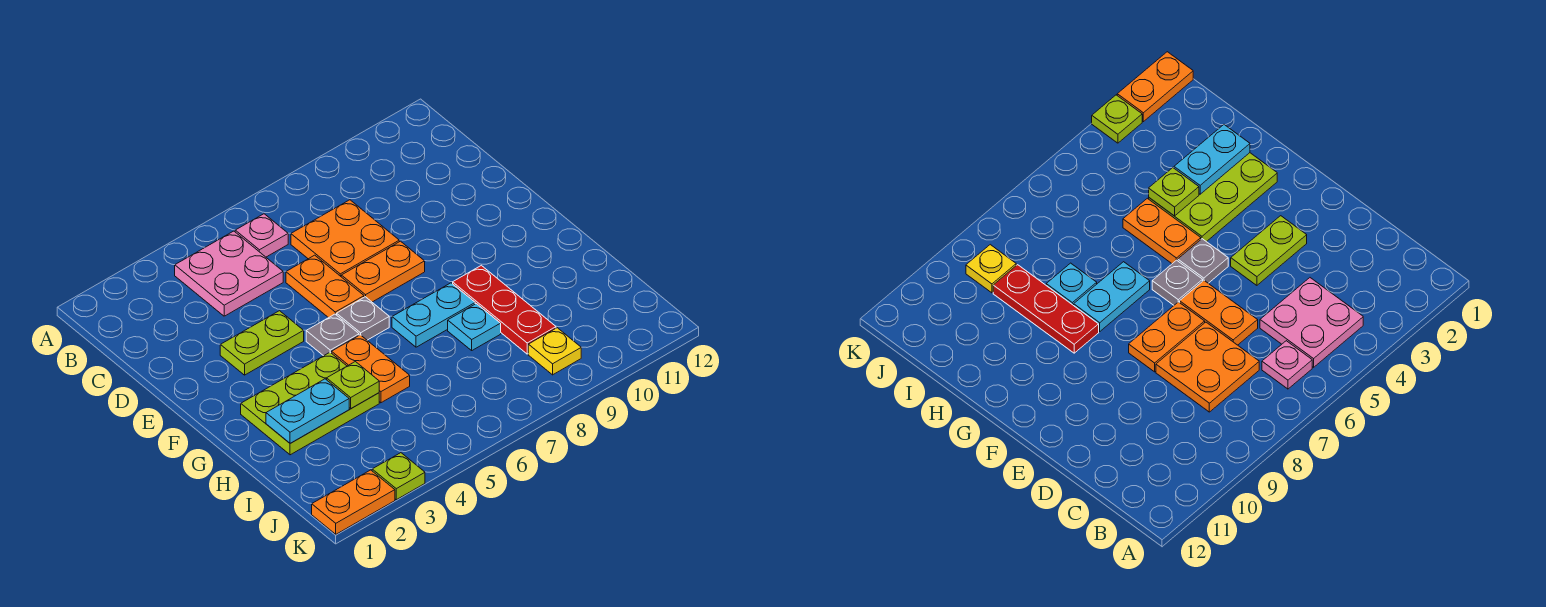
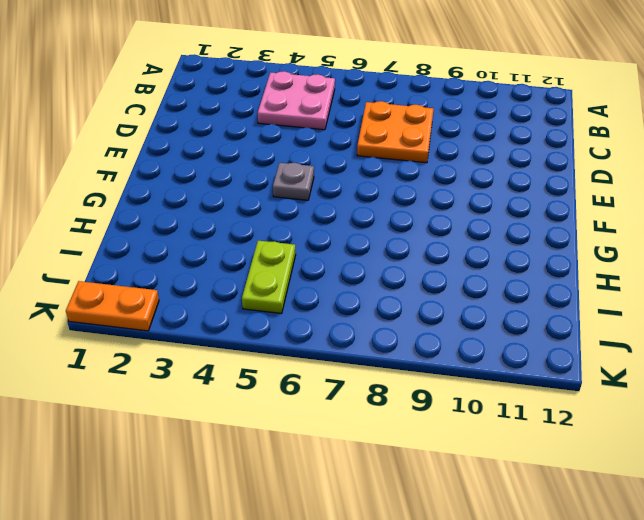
lime plate I5:J5 level 1 -> lime plate E3:E4 level 1
none -> pink plate B6 level 1
none -> orange plate D6:E6 level 1
none -> orange plate E7:E8 level 1

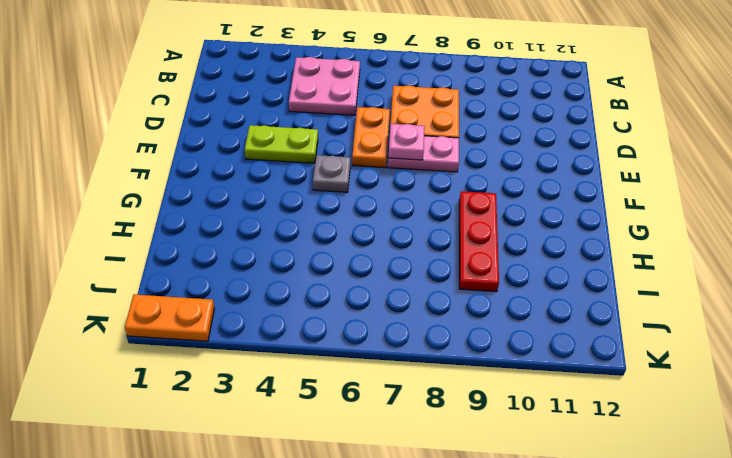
pink plate E7:E8 level 1 -> orange plate E7:E8 level 1
pink plate E7 level 2 -> pink plate B6 level 1
none -> grey plate F6 level 1
none -> lime plate G2:H4 level 1
none -> orange plate G5:H5 level 1

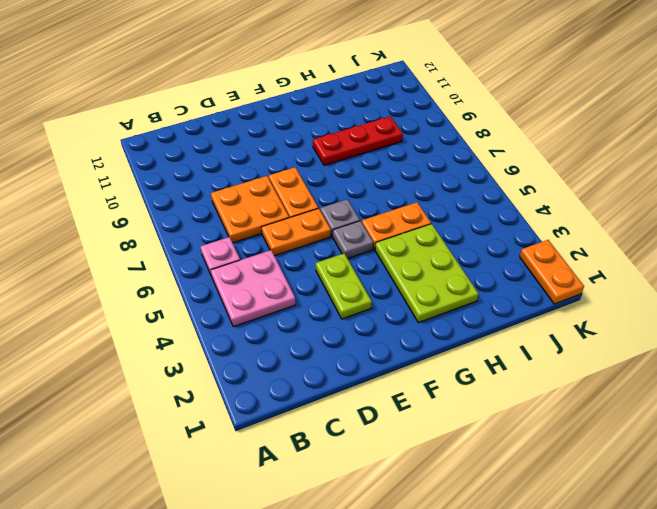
none -> cyan plate G7:G8 level 1
none -> cyan plate H8 level 1
none -> yellow plate J9 level 1

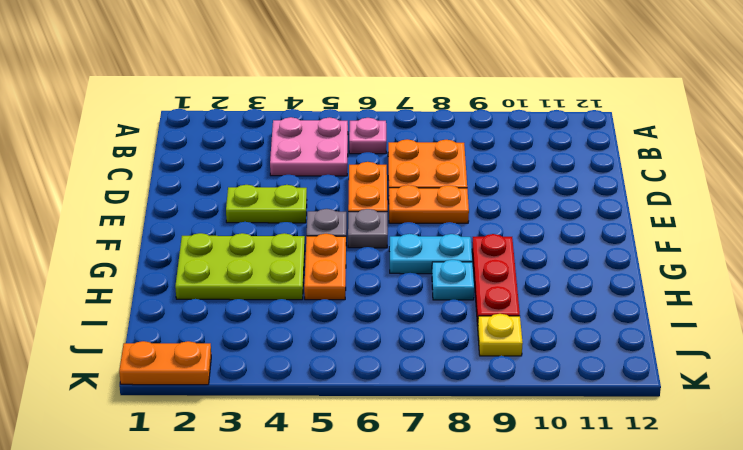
none -> lime plate K3 level 1
none -> cyan plate H2:H3 level 2
none -> lime plate H4 level 2

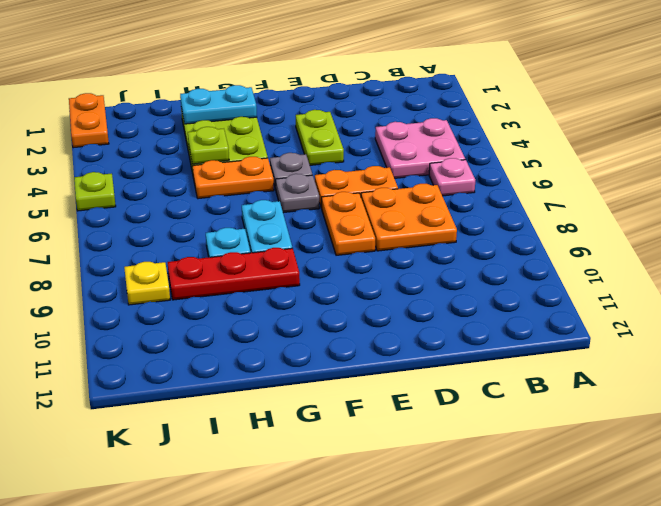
cyan plate G2:H2 level 2 -> cyan plate H2:H3 level 2
lime plate K5 level 1 -> lime plate K3 level 1

